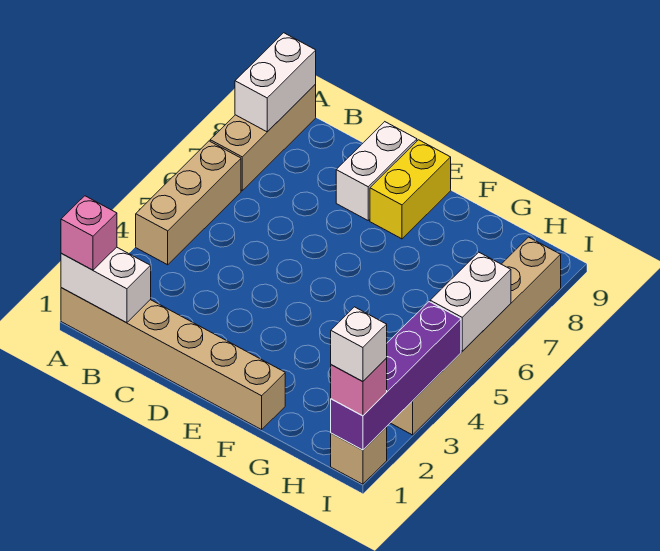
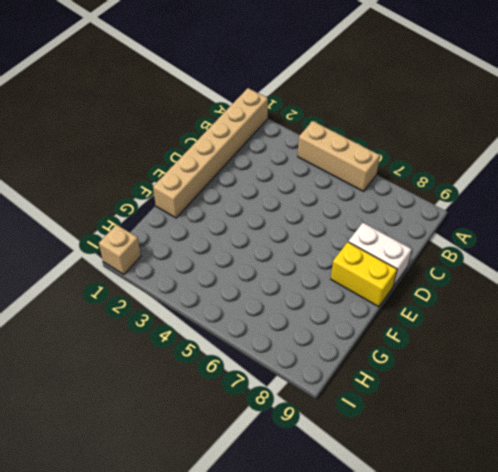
none -> tan brick A7:A9 level 1
none -> tan brick I3:I8 level 1
none -> white brick A1:B1 level 2

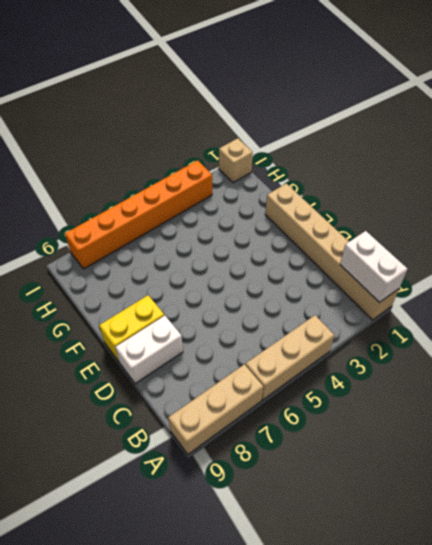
orange brick I3:I8 level 1 -> tan brick I3:I8 level 1
none -> white brick A8:A9 level 2
none -> purple brick I1:I4 level 2
none -> white brick I5:I6 level 2

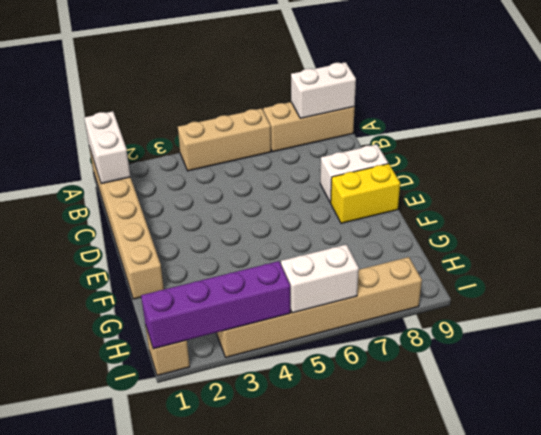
none -> pink brick A1 level 3
none -> pink brick I1 level 3
none -> white brick I1 level 4

